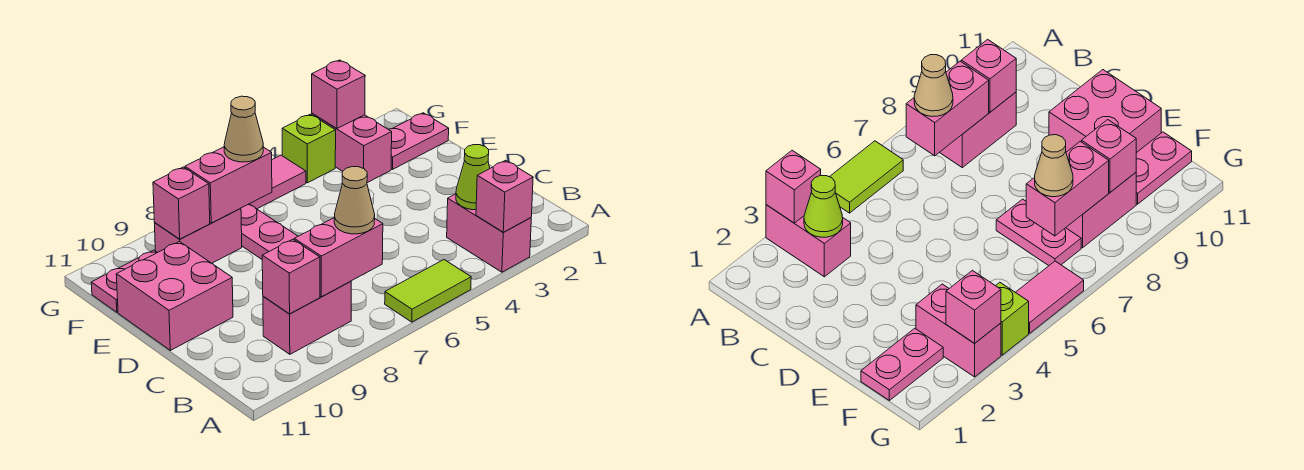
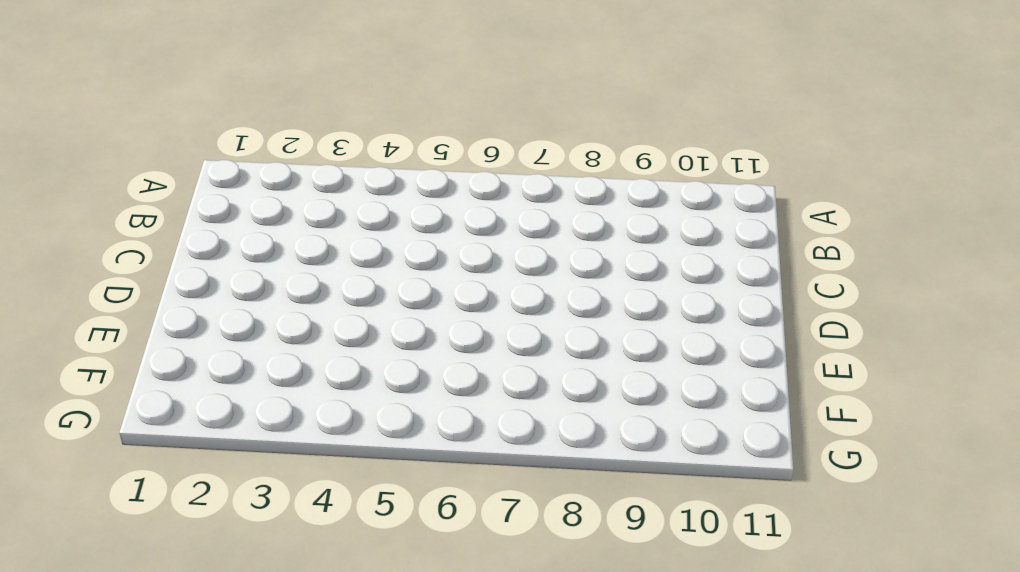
none -> pink brick A3:B3 level 1
none -> lime tile A5:A6 level 1
none -> pink brick B8:B9 level 1

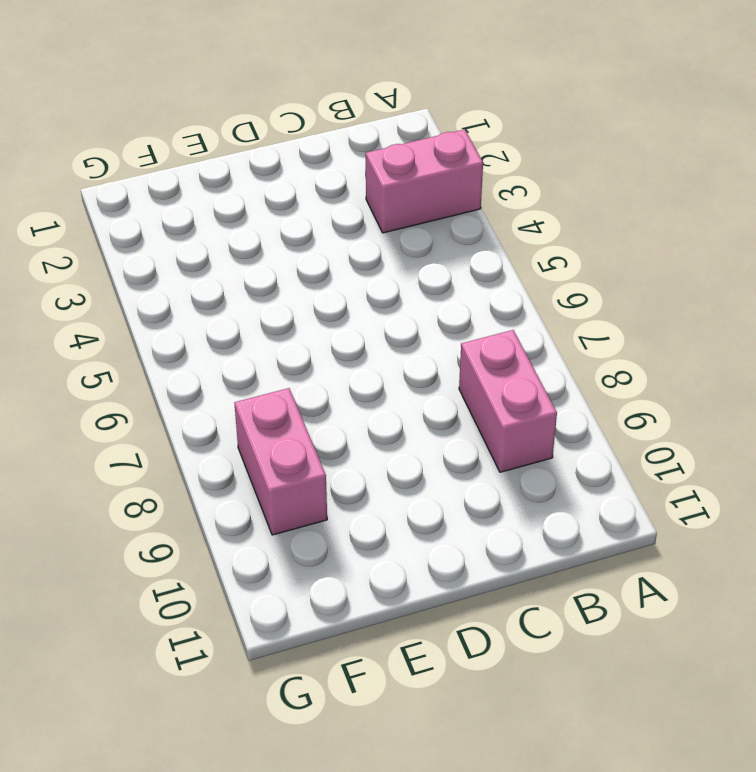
none -> lime tile A5:A6 level 1
none -> pink brick D10:E11 level 1
none -> pink plate E7:F7 level 1

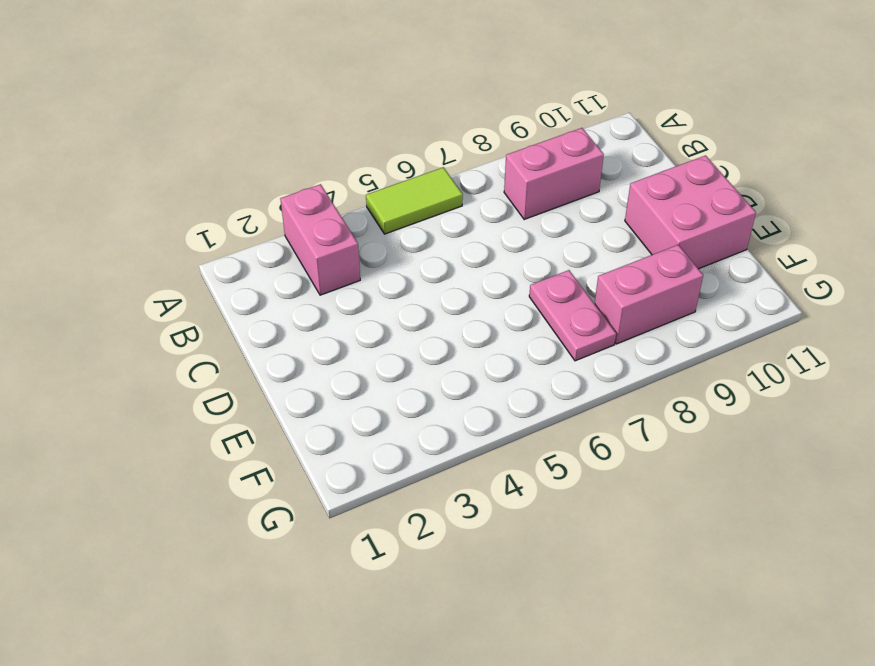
none -> pink plate F1:F2 level 1
none -> pink brick F3:G3 level 1
none -> pink plate F10:F11 level 1

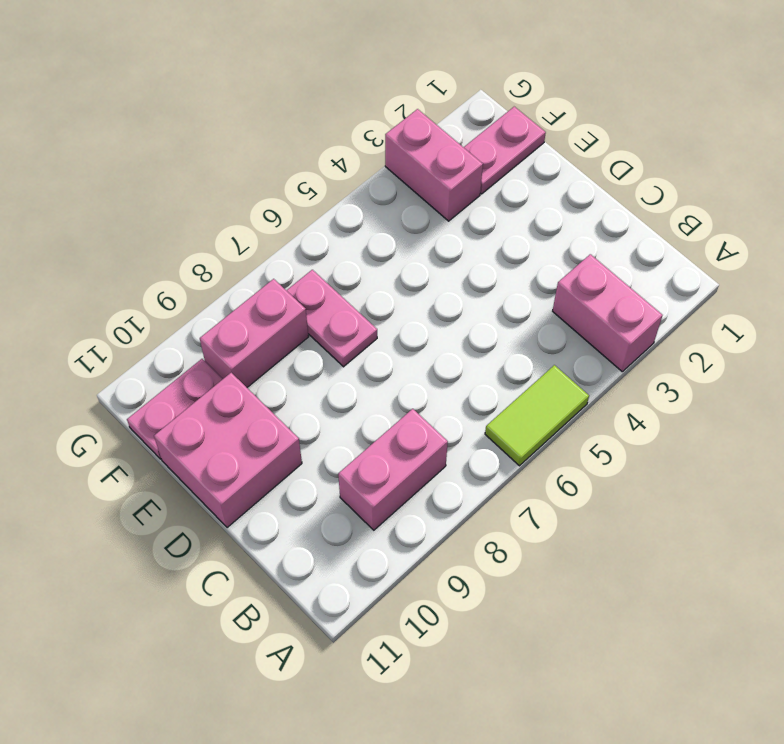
none -> lime brick G4 level 1
none -> pink tile G5:G6 level 1
none -> pink brick A3 level 2

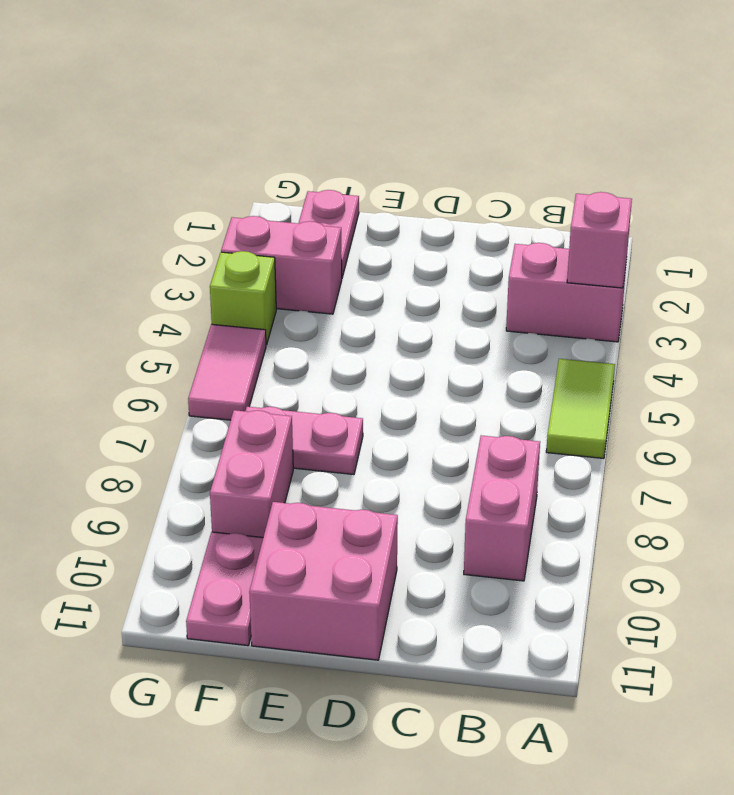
none -> lime cone B3 level 2
none -> pink brick B7:B8 level 2
none -> pink brick B9 level 2

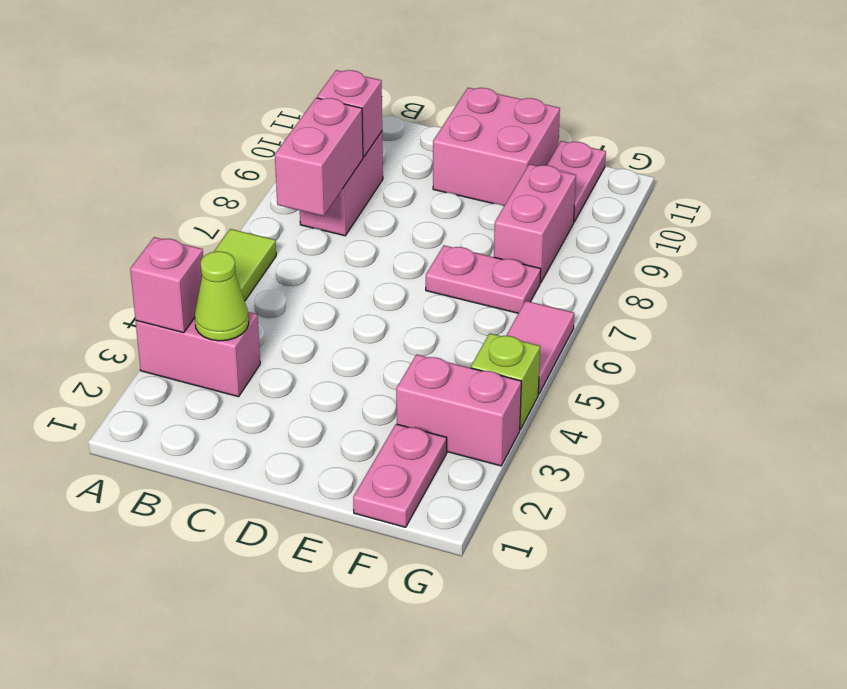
none -> pink brick F7:F8 level 2
none -> pink brick F9 level 2
none -> pink brick G3 level 2

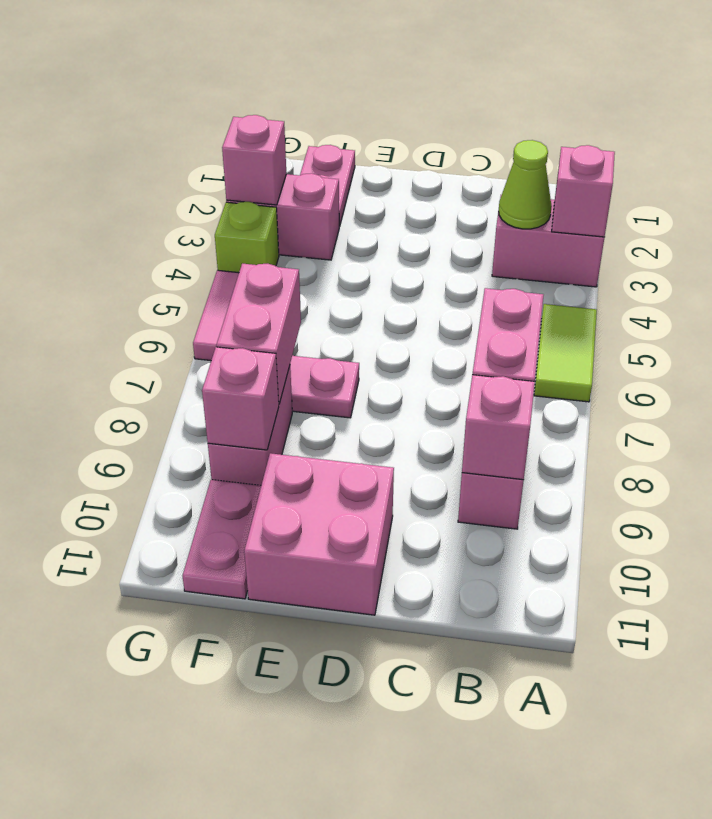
none -> tan cone B7 level 3
none -> tan cone F7 level 3

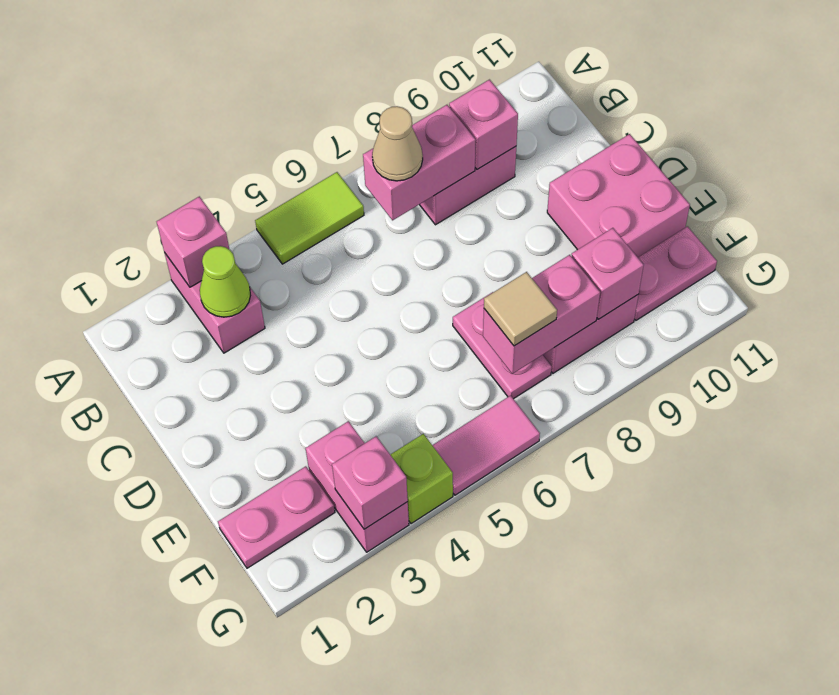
tan tile F7 level 3 -> tan cone F7 level 3

